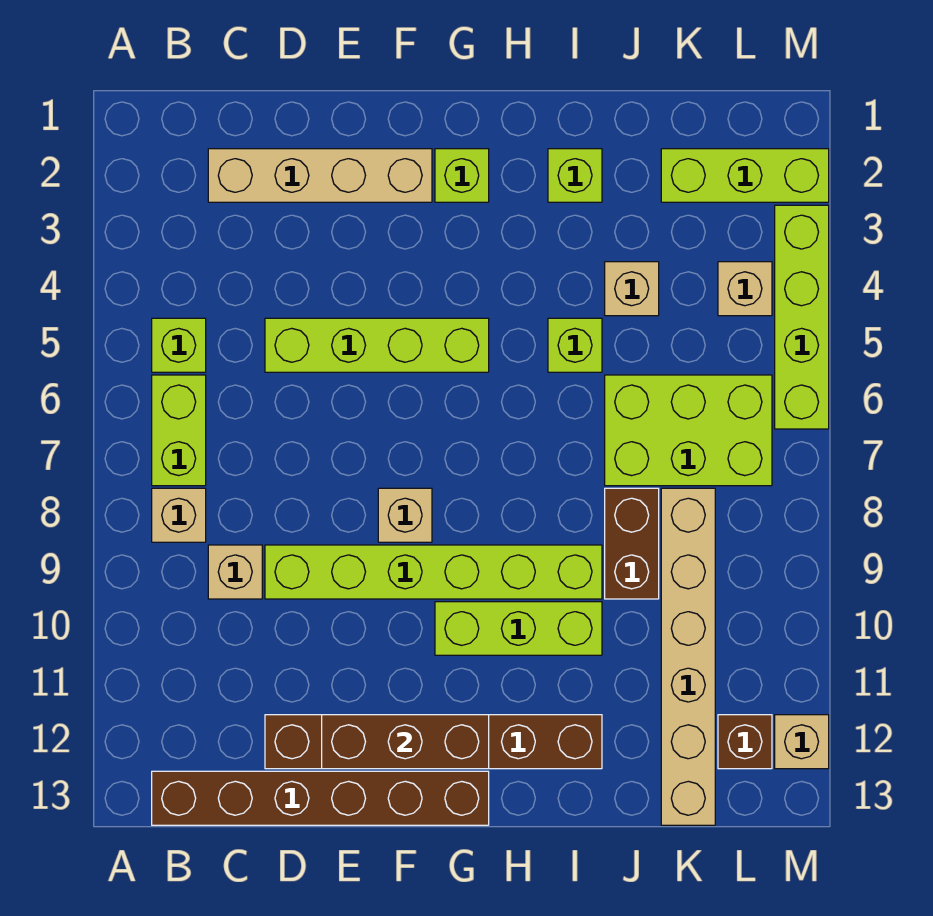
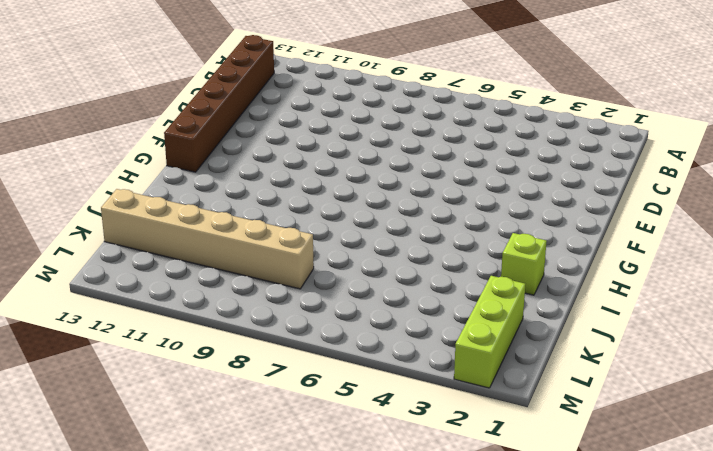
none -> lime brick B5 level 1
none -> lime brick B6:B7 level 1
none -> tan brick B8 level 1

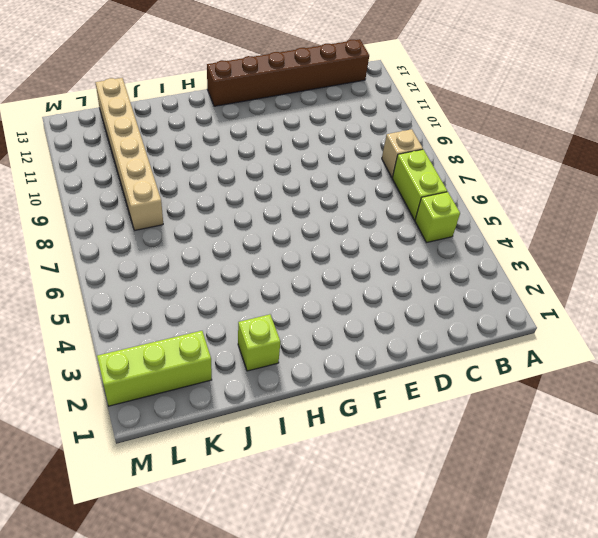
none -> tan brick C2:F2 level 1
none -> tan brick C9 level 1
none -> lime brick D5:G5 level 1

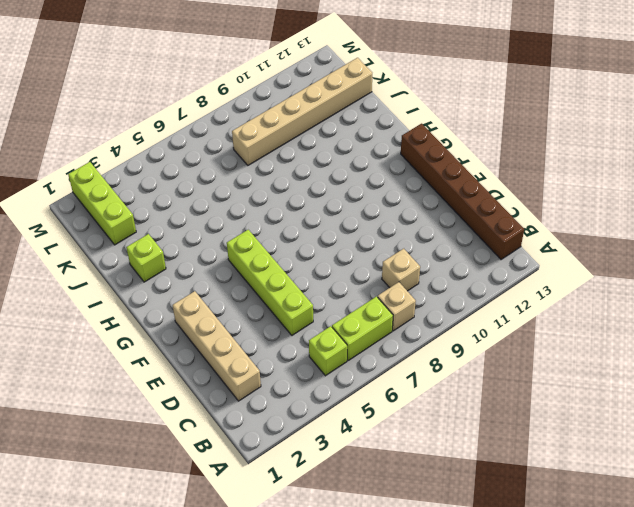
none -> lime brick D9:I9 level 1
none -> brown brick D12:I12 level 1
none -> tan brick F8 level 1

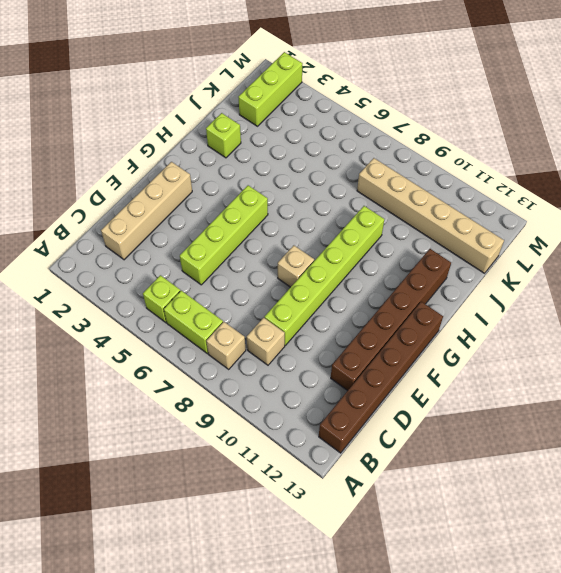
none -> lime brick G2 level 1
none -> lime brick G10:I10 level 1
none -> lime brick I5 level 1

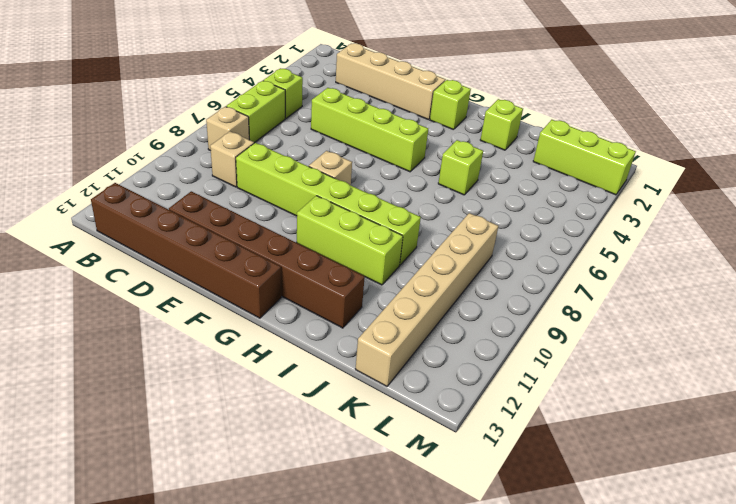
none -> tan brick J4 level 1
none -> lime brick J6:L7 level 1
none -> brown brick J8:J9 level 1

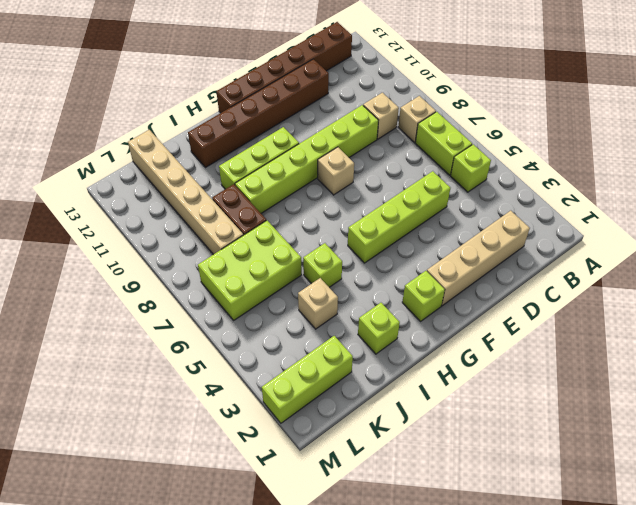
none -> tan brick L4 level 1
none -> brown brick L12 level 1
none -> lime brick M3:M6 level 1

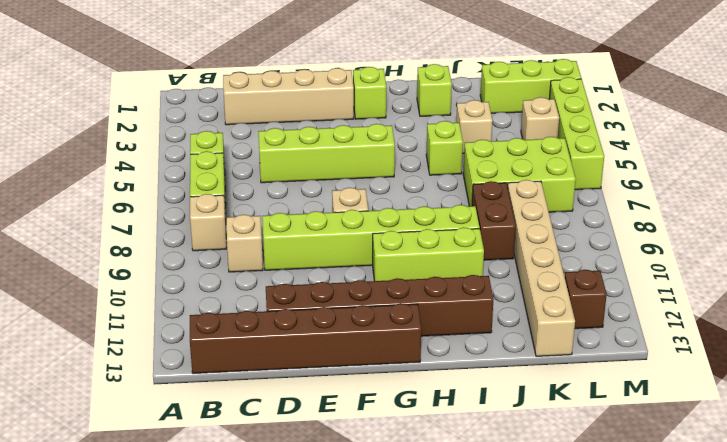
none -> tan brick M12 level 1
none -> brown brick E12:G12 level 2

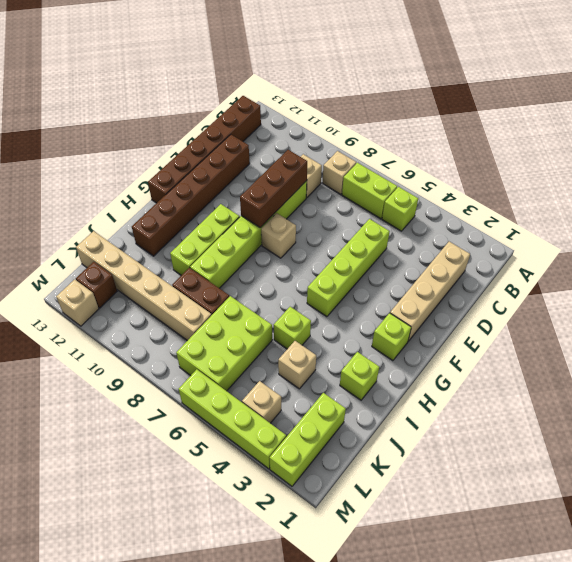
brown brick D9:F9 level 2 -> brown brick E12:G12 level 2

